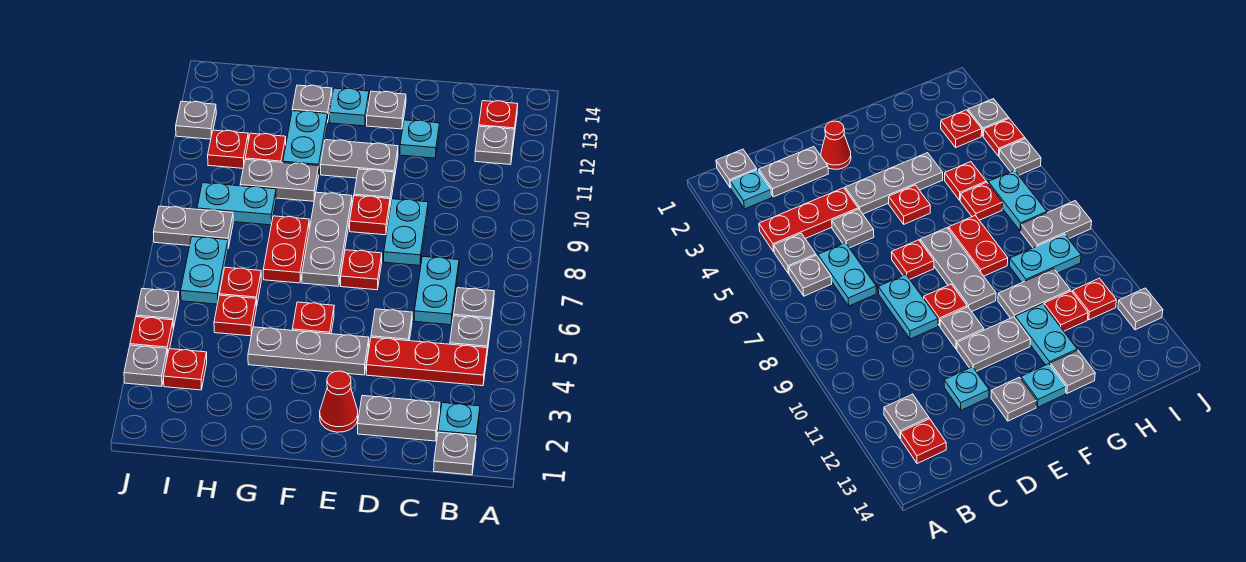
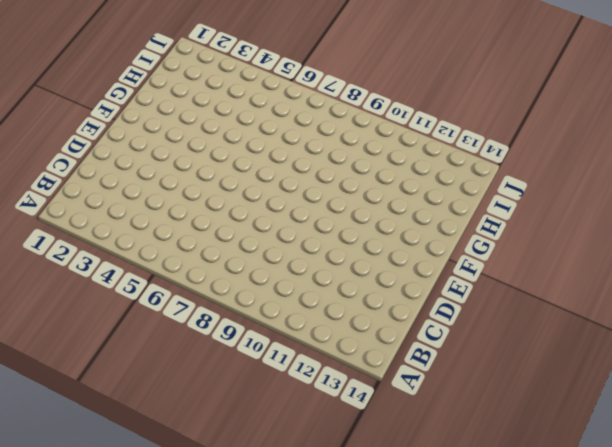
none -> grey plate B1 level 1
none -> cyan plate B2 level 1
none -> red plate B4:D4 level 1
none -> grey plate B5 level 1

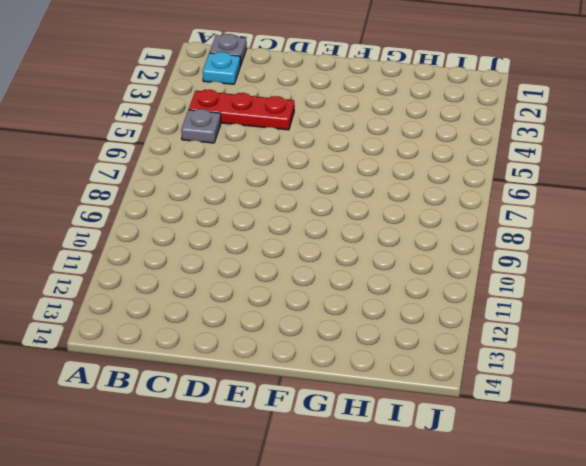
none -> grey plate B6 level 1
none -> grey plate B12 level 1
none -> red plate B13 level 1
none -> grey plate C2:D2 level 1

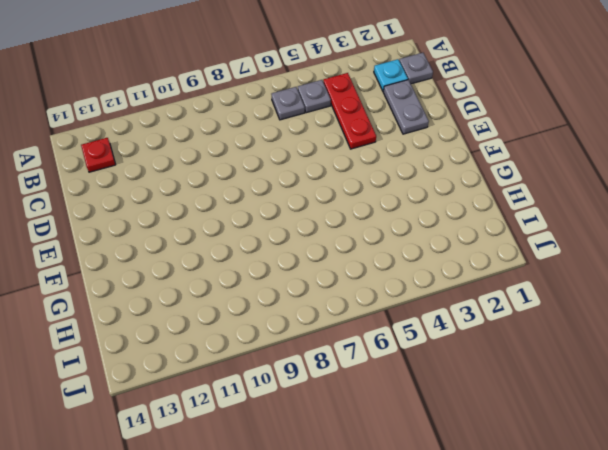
none -> grey plate B12 level 1
none -> cyan plate C6:C7 level 1
none -> grey plate D5 level 1
none -> cyan plate D8:D9 level 1

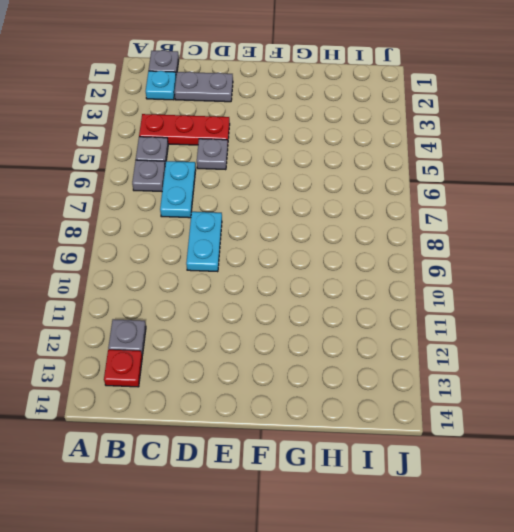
none -> cyan plate D12 level 1
none -> red cone E2 level 1
none -> grey plate E4:G4 level 1
none -> red plate E7 level 1

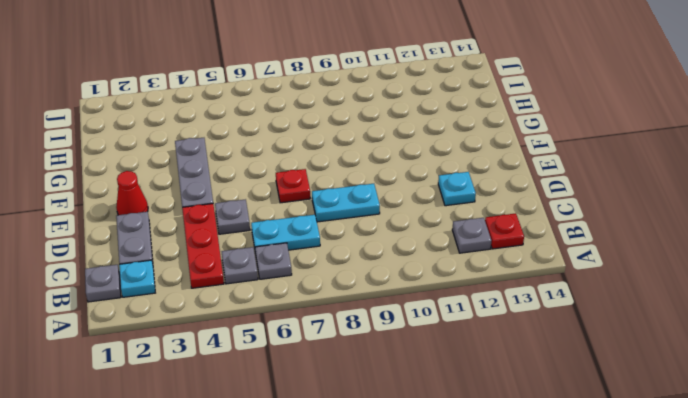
none -> red plate E9 level 1
none -> grey plate E10 level 1
none -> grey plate E11:F11 level 1
none -> grey plate E13 level 1

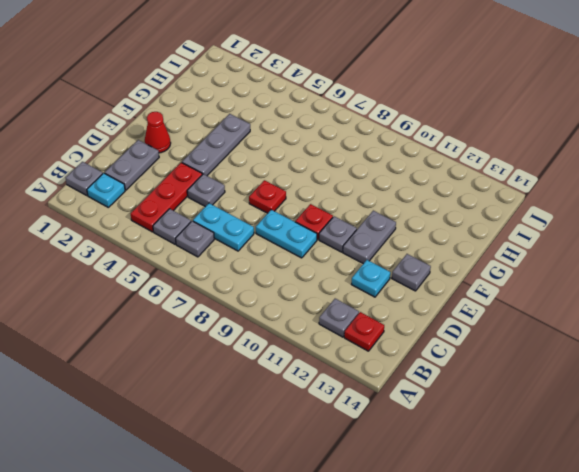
none -> red plate F5 level 1
none -> grey plate F7:F9 level 1
none -> cyan plate F13 level 1
none -> red plate G7:G8 level 1

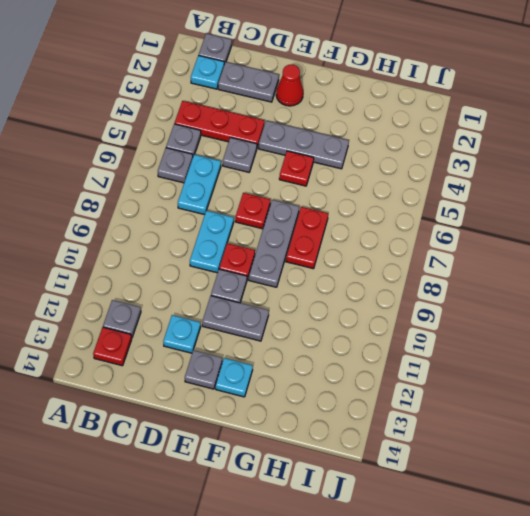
none -> grey plate G10:H10 level 1
none -> cyan plate G11:G12 level 1
none -> grey plate G13 level 1
none -> red plate H5 level 1

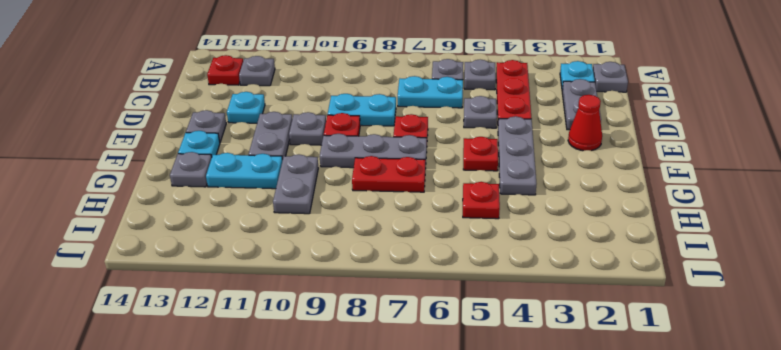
none -> red plate H6 level 1
none -> cyan plate H9:I9 level 1
none -> red plate H11 level 1
none -> red plate I3 level 1

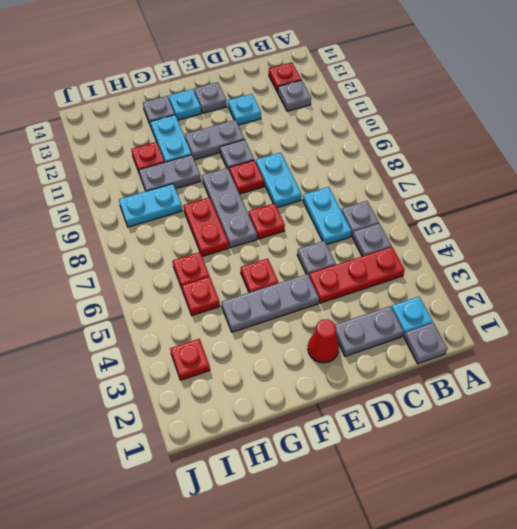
none -> cyan plate I6:I7 level 1
none -> grey plate I8:J8 level 1
none -> red plate I11 level 1
none -> grey plate J3 level 1

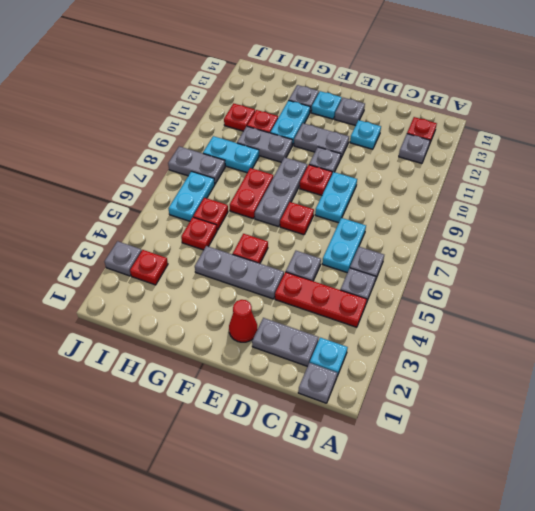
none -> red plate J4 level 1
none -> grey plate J5 level 1
none -> grey plate J12 level 1

